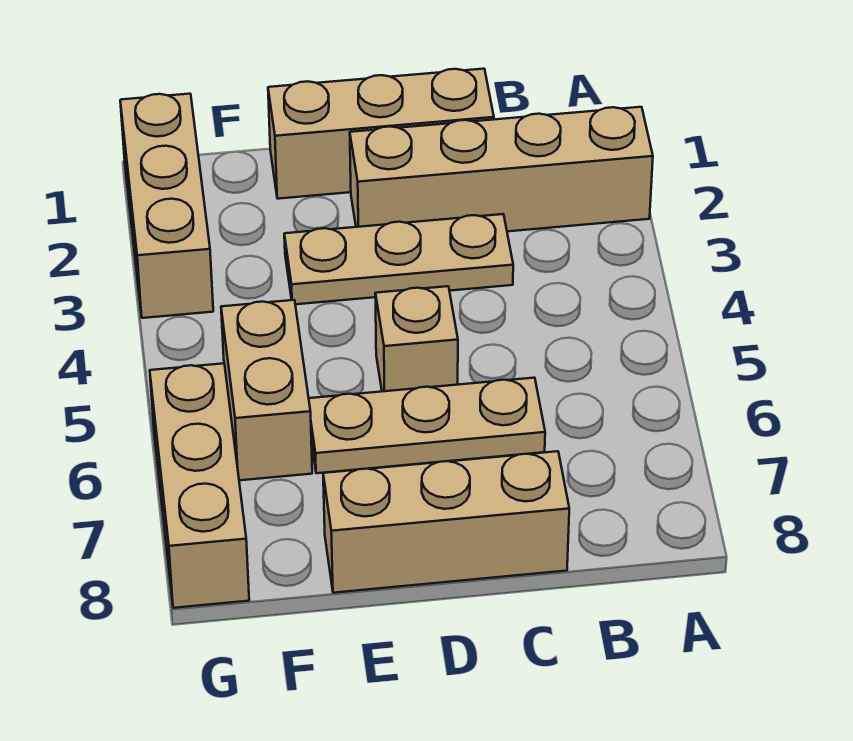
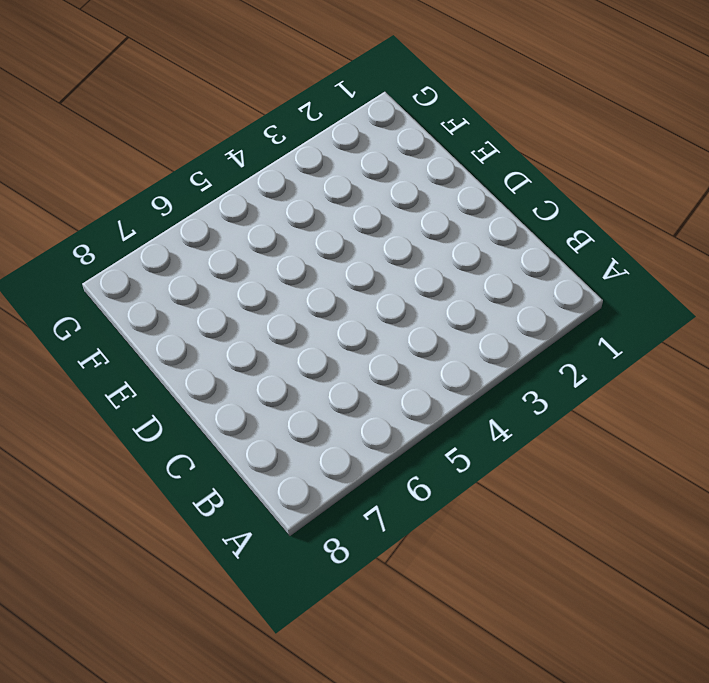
none -> tan brick A2:D2 level 1
none -> tan brick C1:E1 level 1

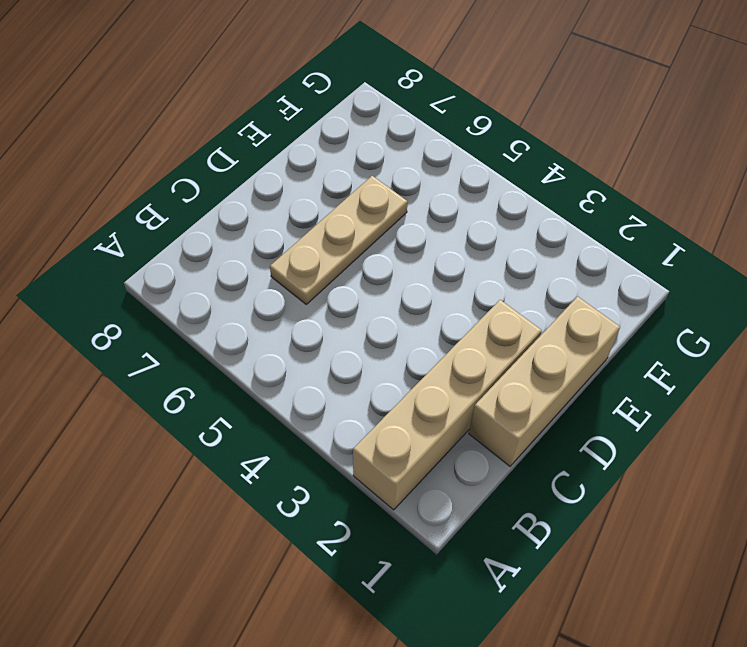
none -> tan plate C3:E3 level 1
none -> tan brick C8:E8 level 1

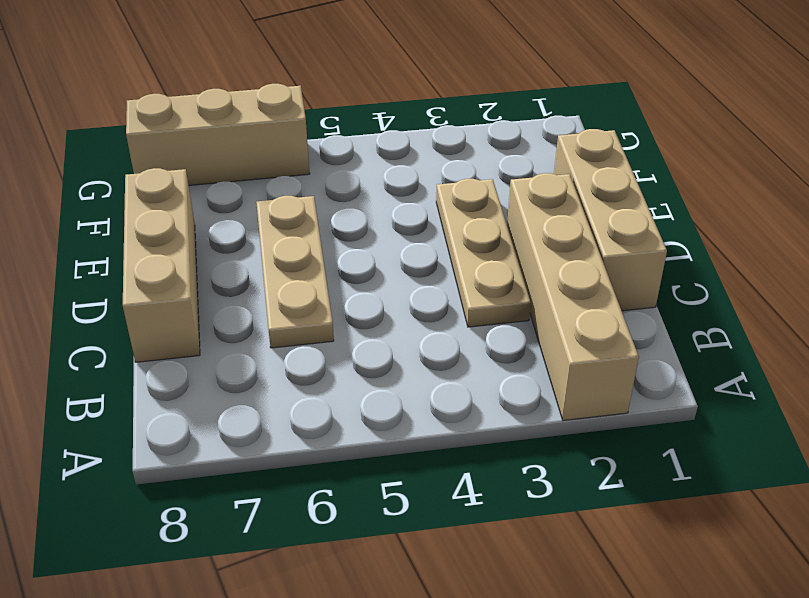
none -> tan brick D5 level 1
none -> tan brick F5:F6 level 1

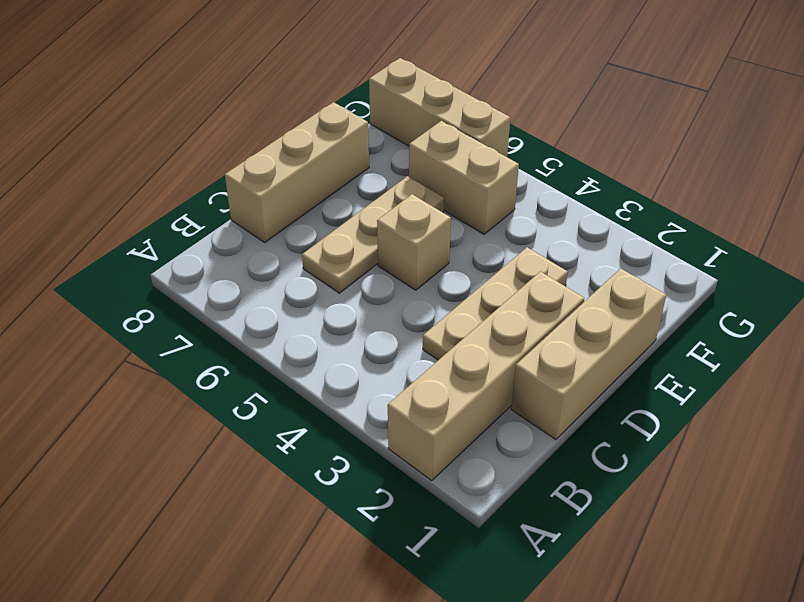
none -> tan brick G1:G3 level 1

